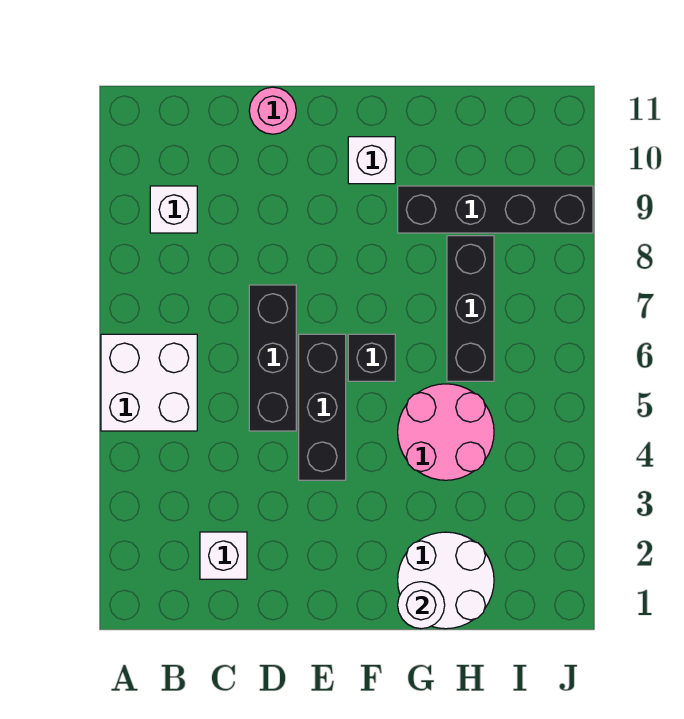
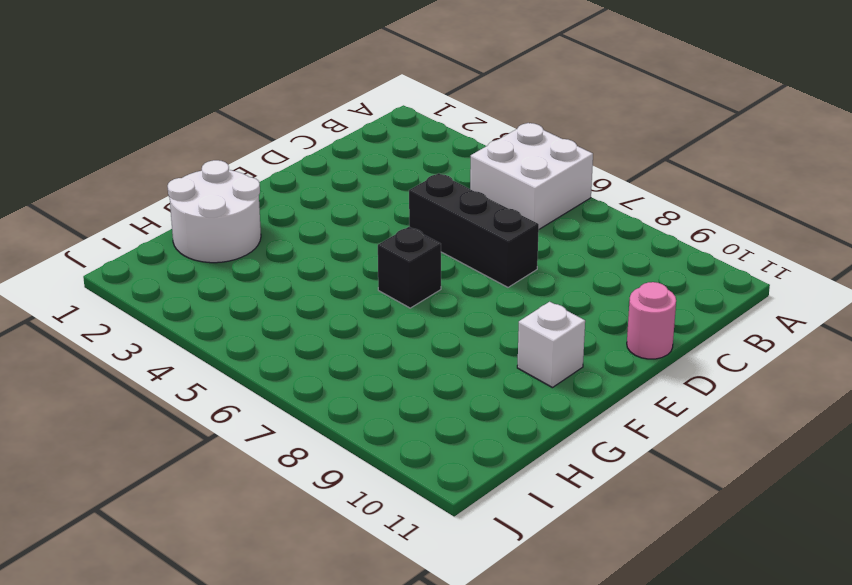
none -> white brick B9 level 1
none -> white brick C2 level 1
none -> black brick E4:E6 level 1

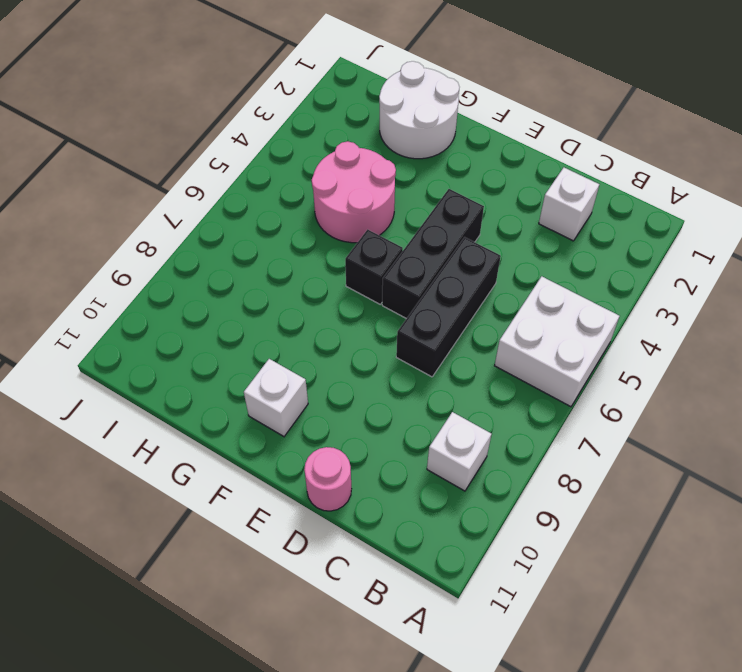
none -> black brick G9:J9 level 1
none -> black brick H6:H8 level 1
none -> white round brick G1 level 2

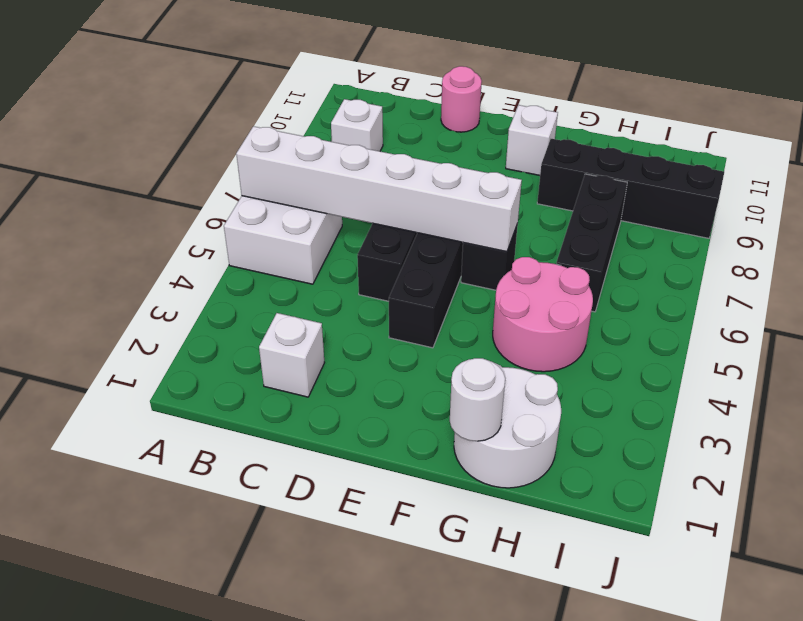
white brick A6:F6 level 2 -> none

